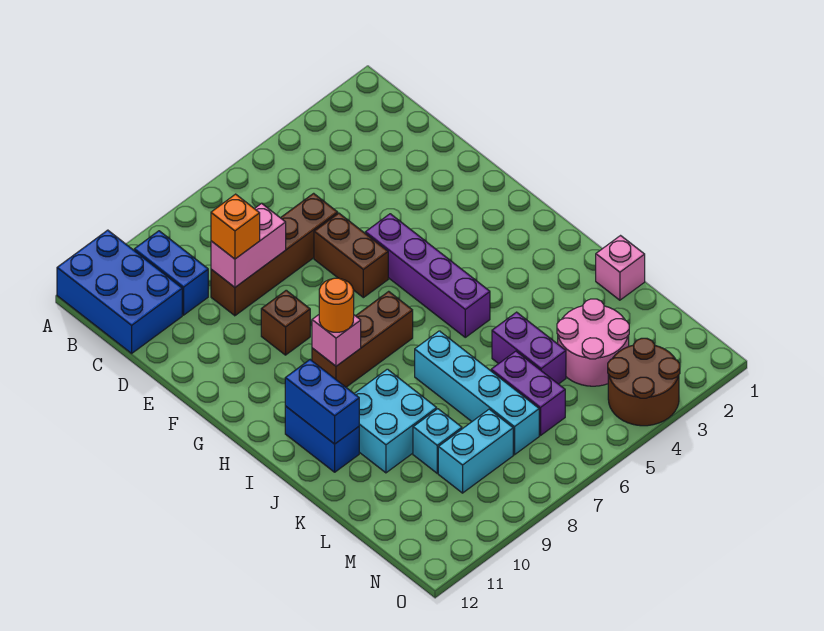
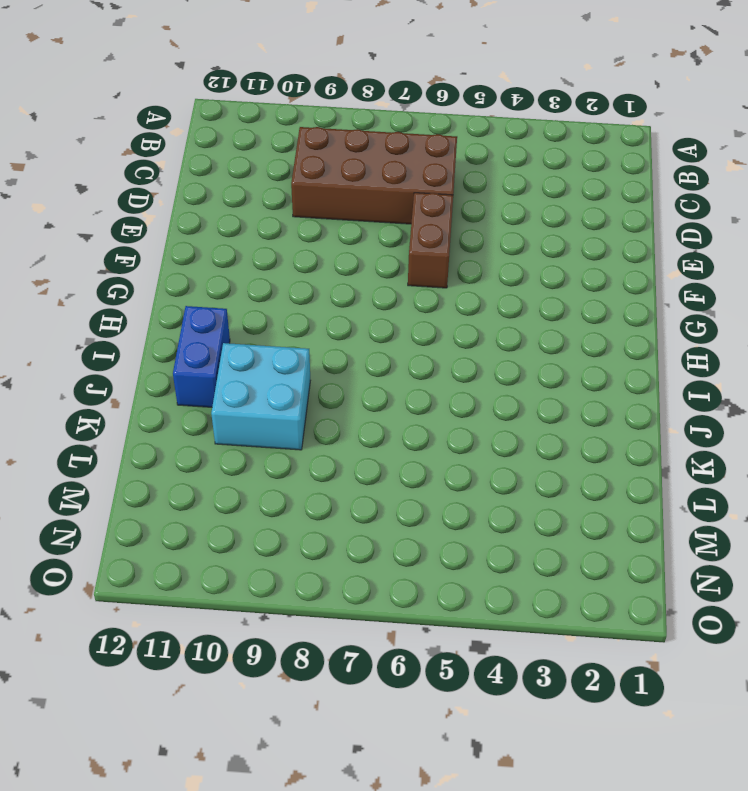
brown brick C6:D9 level 1 -> brown brick D6:D9 level 1
none -> blue brick A11:C12 level 1
none -> blue brick B10:C10 level 1
none -> purple brick F5:I5 level 1

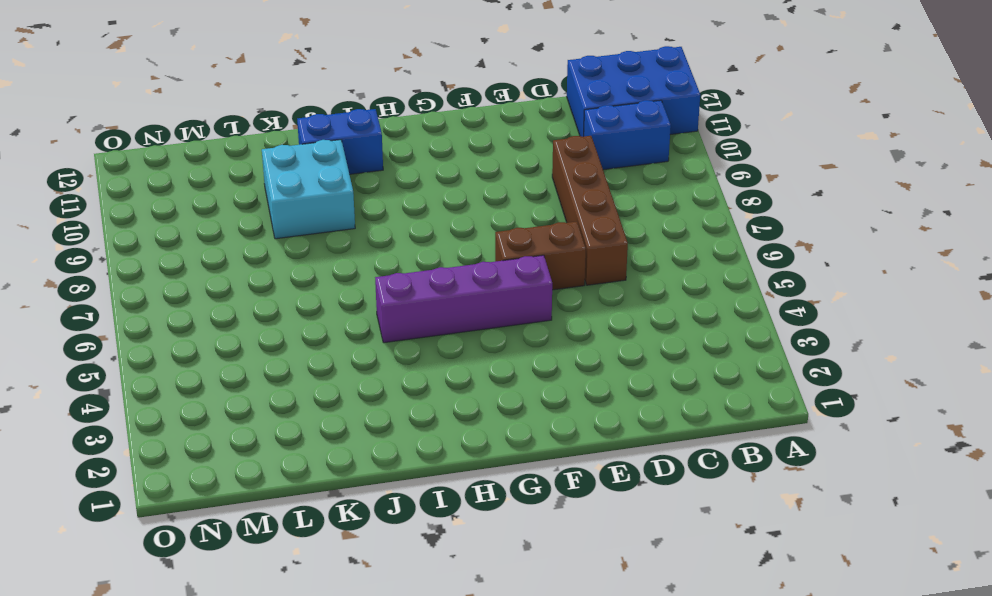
none -> brown brick F9 level 1
none -> brown brick H7:H9 level 1
none -> cyan brick J7:M7 level 1

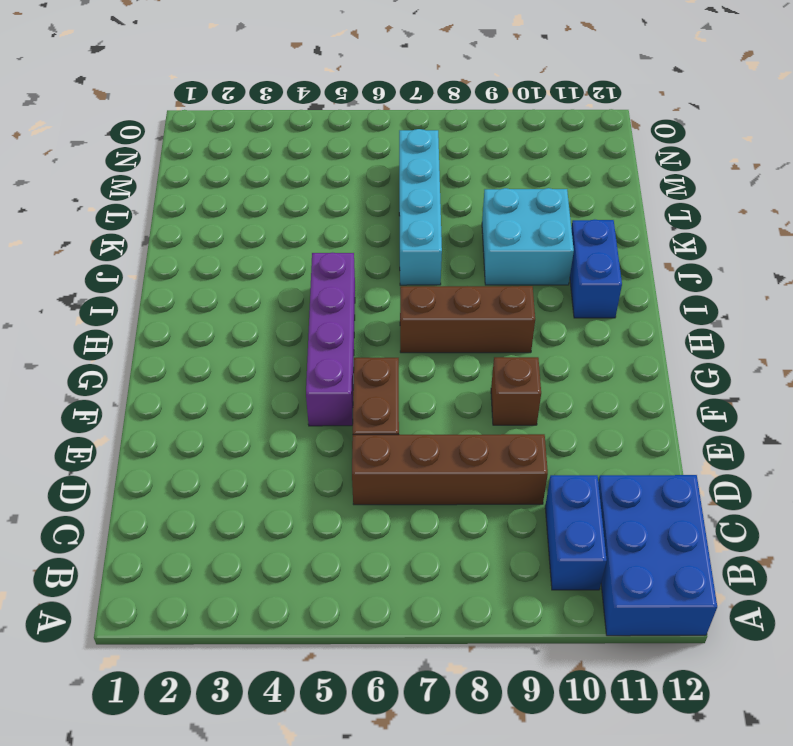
none -> pink brick K1 level 1
none -> purple brick K5:L5 level 1
none -> pink round brick L3:M4 level 1

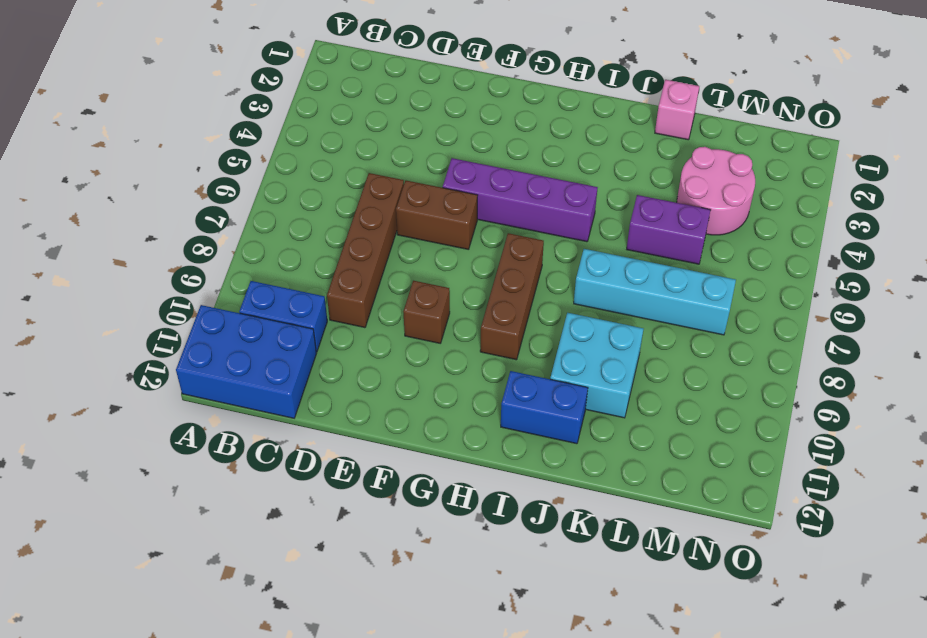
none -> purple brick L6:M6 level 1
none -> cyan brick L9 level 1
none -> cyan brick M8:M9 level 1

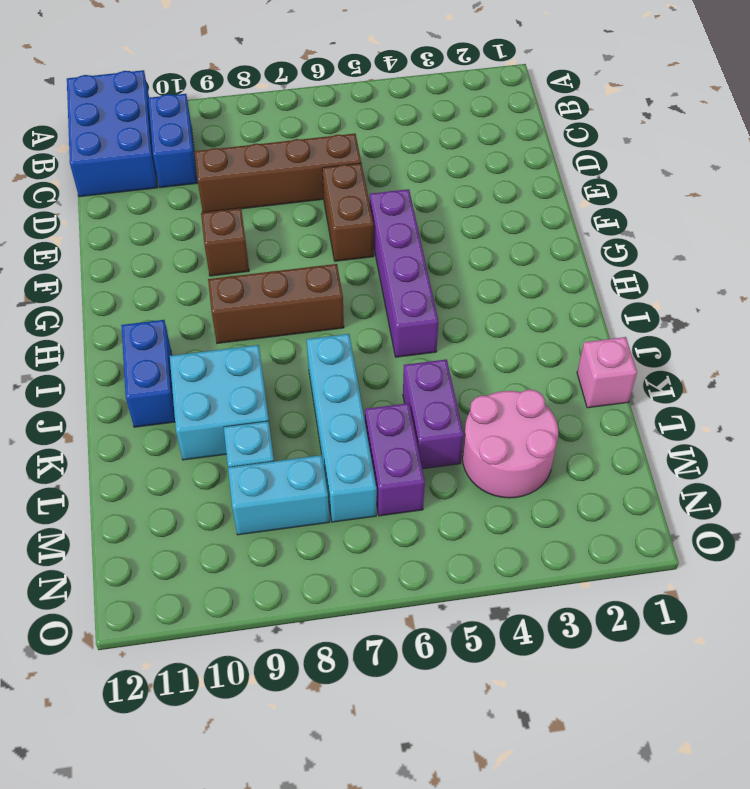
none -> brown round brick N3:O4 level 1
none -> pink brick D8:D9 level 2
none -> pink brick H9 level 2

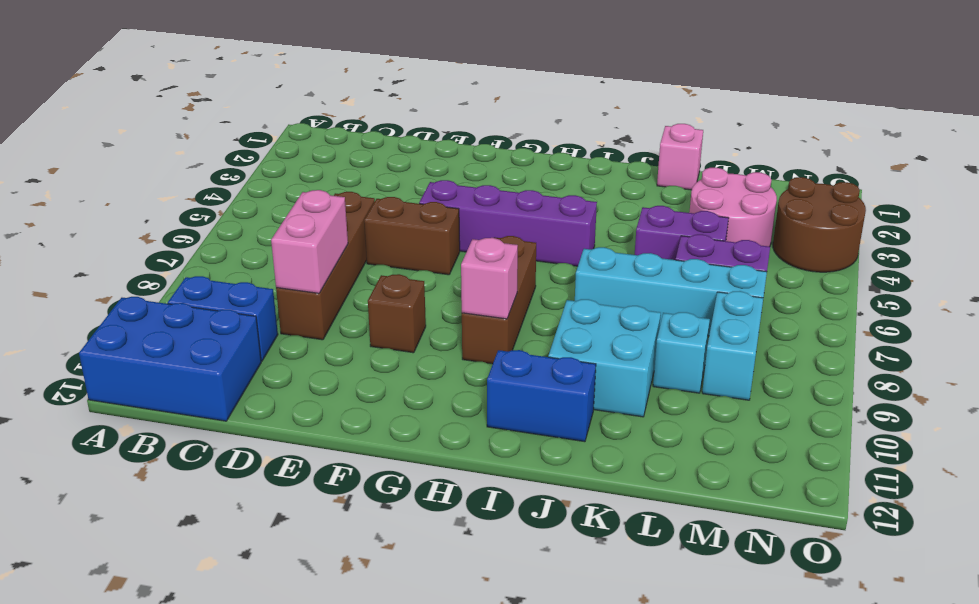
none -> blue brick I11:J11 level 2
none -> orange brick D9 level 3
none -> orange round brick H9 level 3

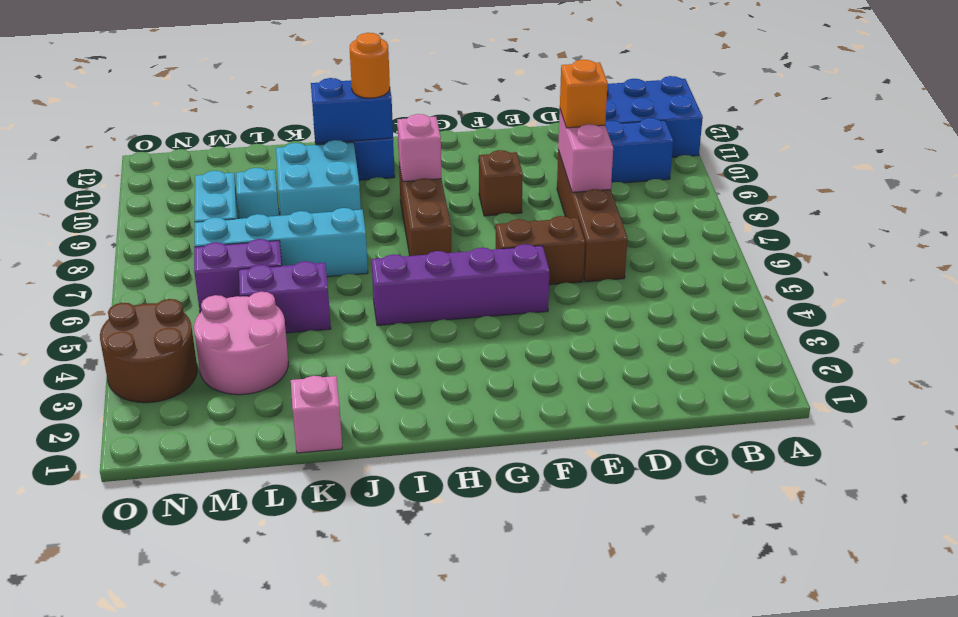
orange round brick I11 level 3 -> orange round brick H9 level 3

